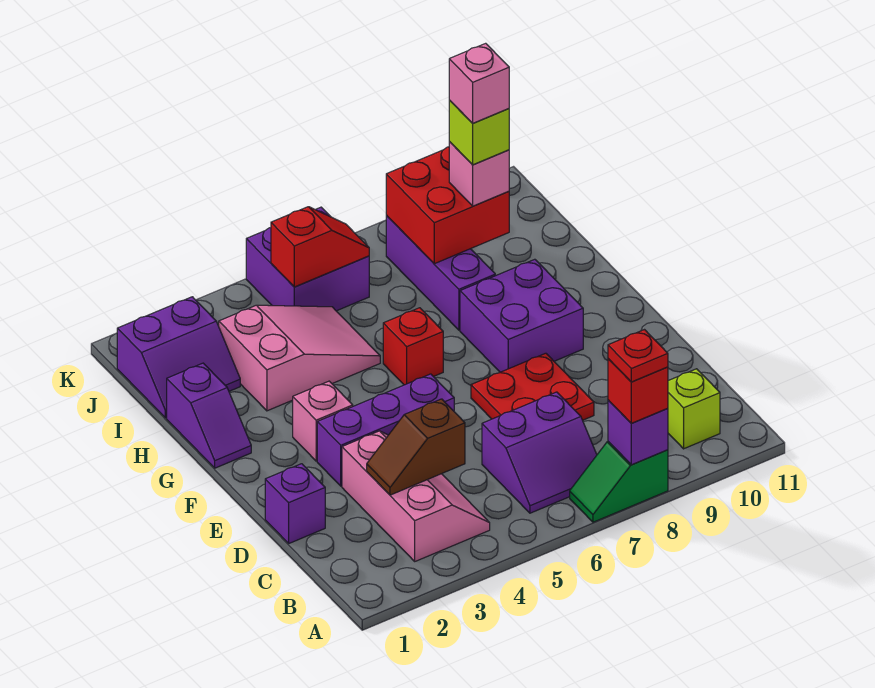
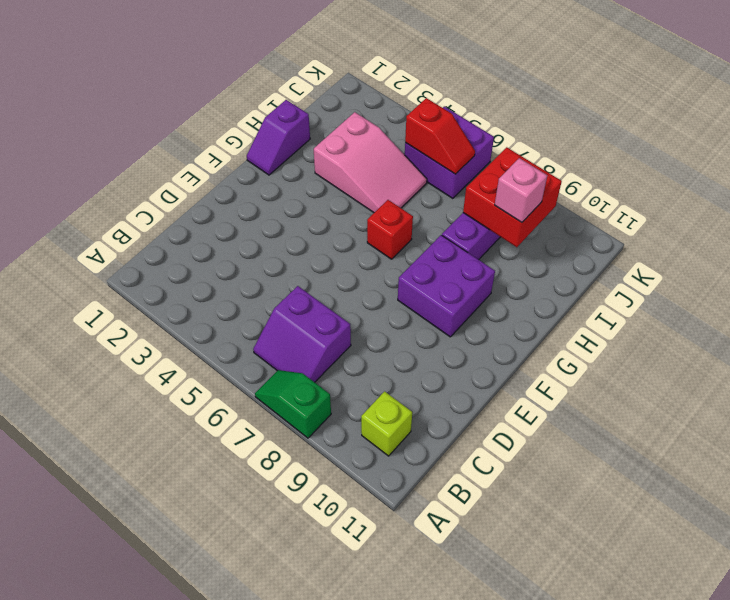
none -> pink slope B3:D4 level 1 top 3
none -> purple brick D1 level 1
none -> red plate D7:E8 level 1

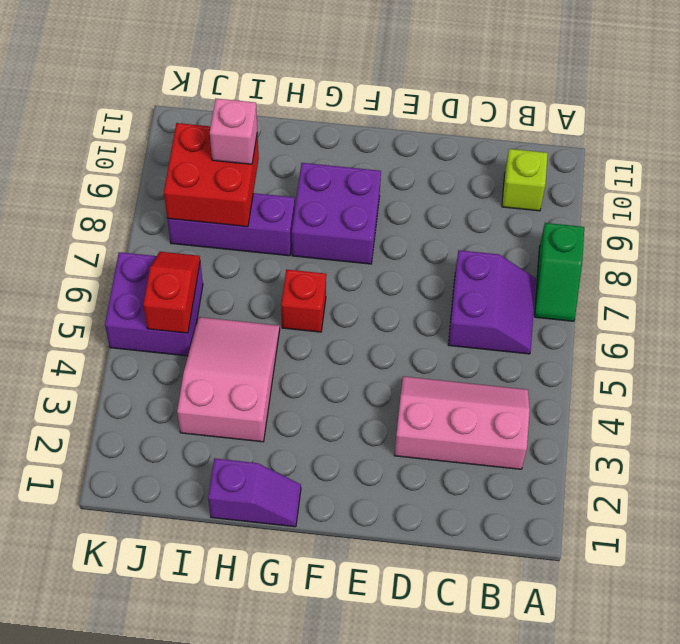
none -> purple brick D1 level 1
none -> red plate D7:E8 level 1
none -> purple brick E3:E5 level 1

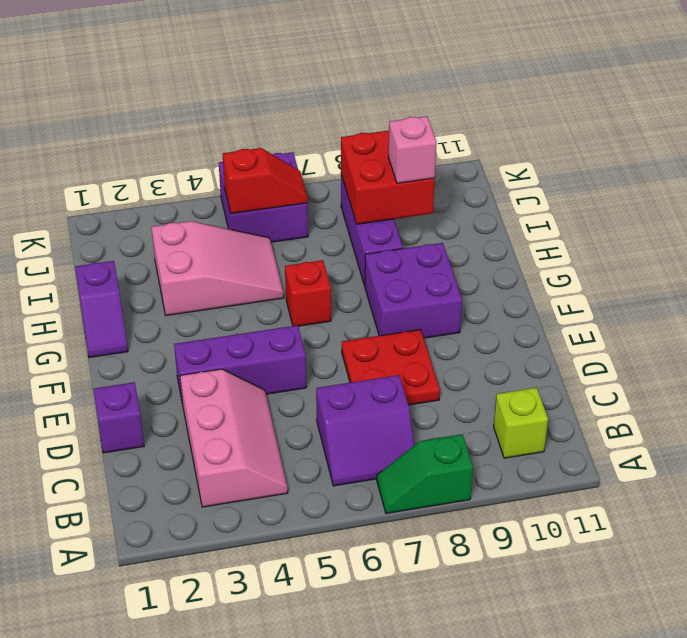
none -> pink brick F3 level 1
none -> purple slope I1:J2 level 1 top J
none -> purple brick A8 level 2

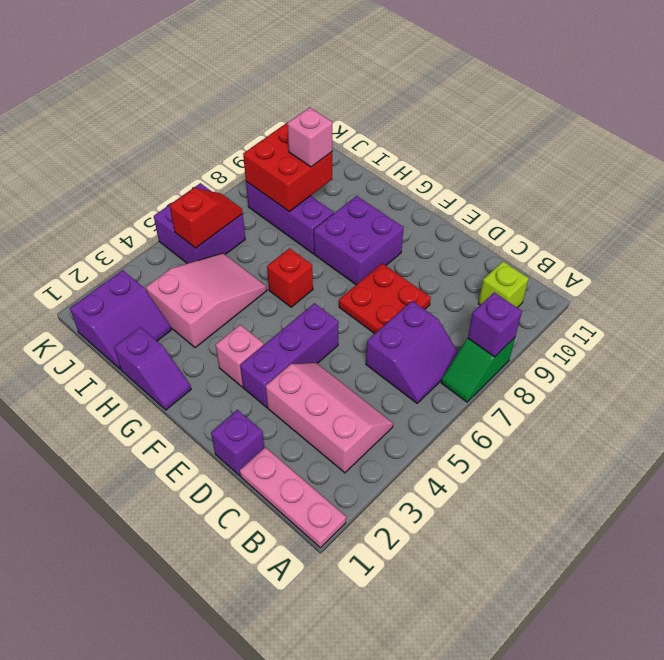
pink plate A1:C1 level 1 -> none
none -> brown slope C3:C4 level 2 top 4
none -> red brick A8 level 3
none -> red plate A8 level 4

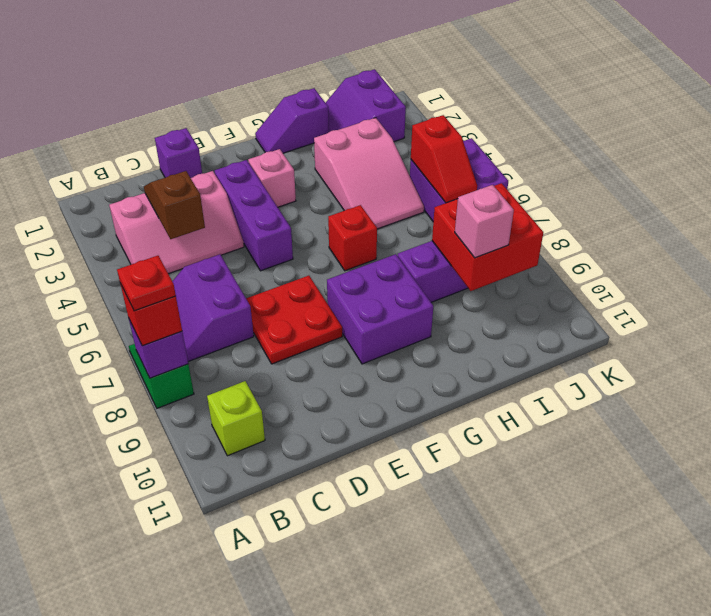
none -> lime brick I9 level 4
none -> pink brick I9 level 5

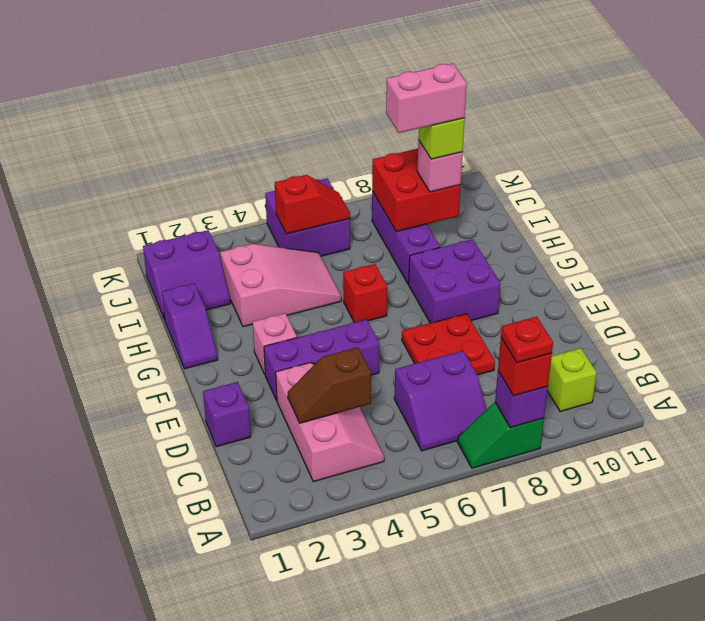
pink brick I8:I9 level 5 -> pink brick I9 level 5

